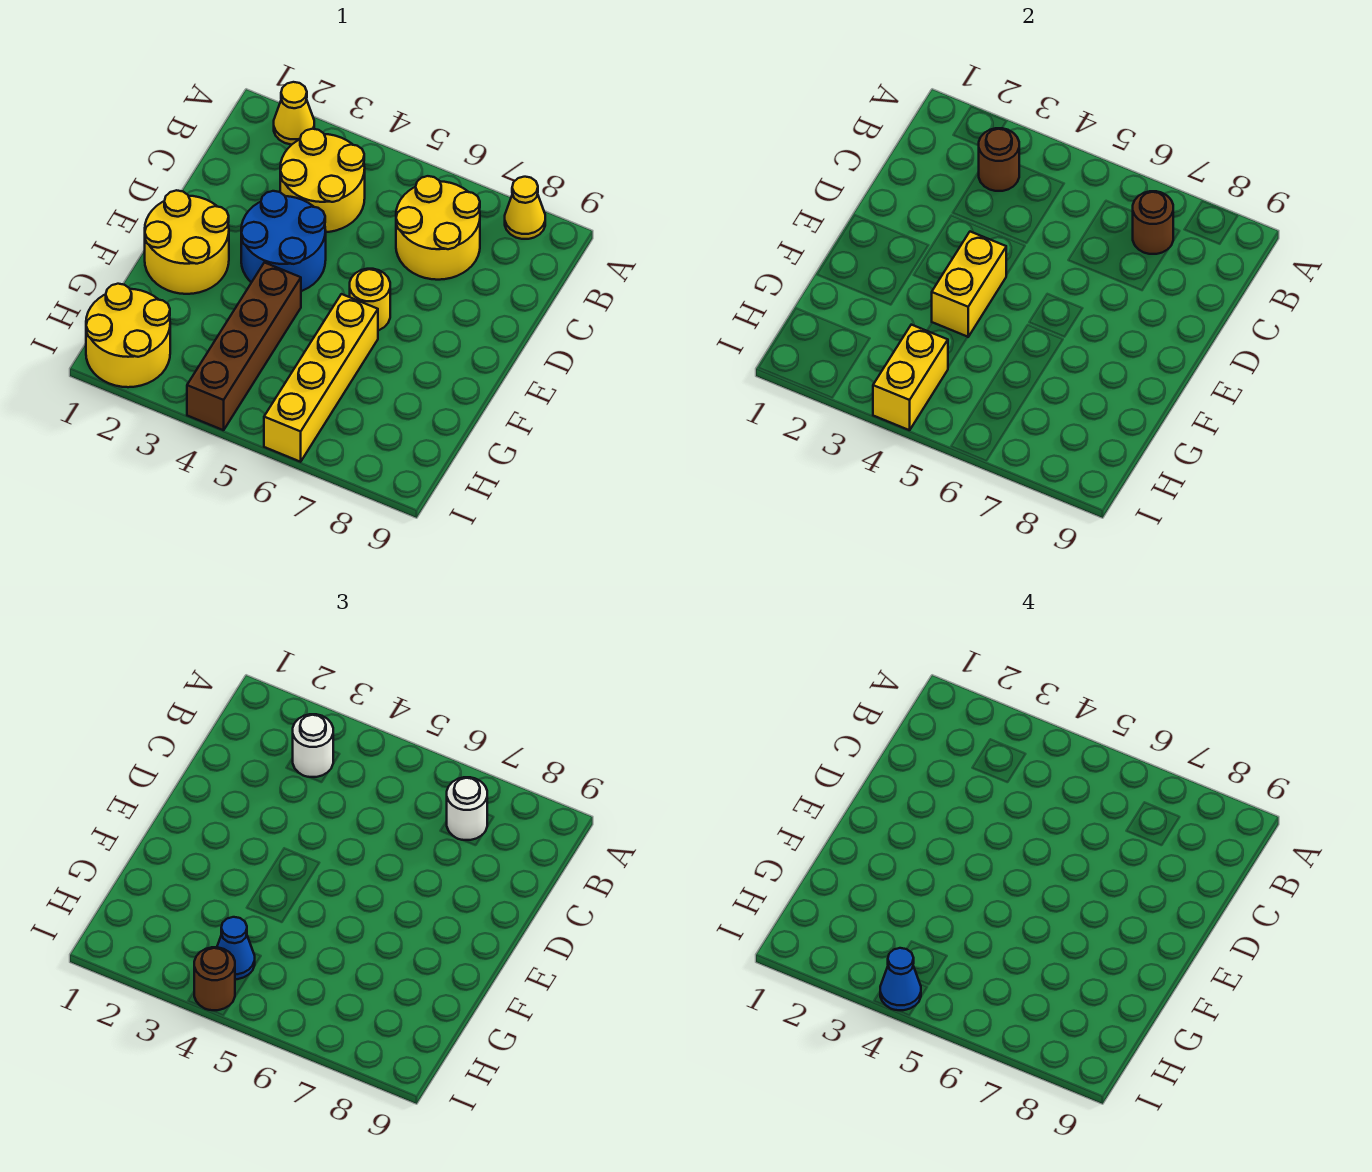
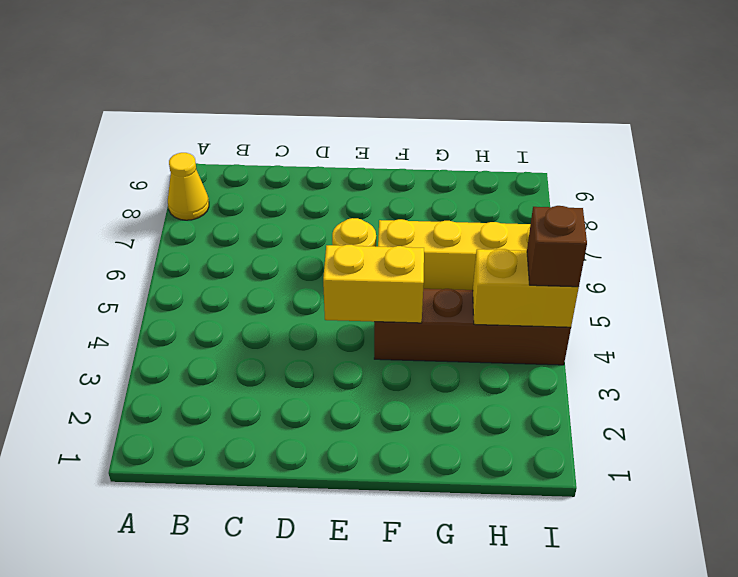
brown brick I4 level 3 -> brown round brick I4 level 3
none -> yellow cone A2 level 1
none -> yellow round brick B3:C4 level 1
none -> yellow round brick B6:C7 level 1

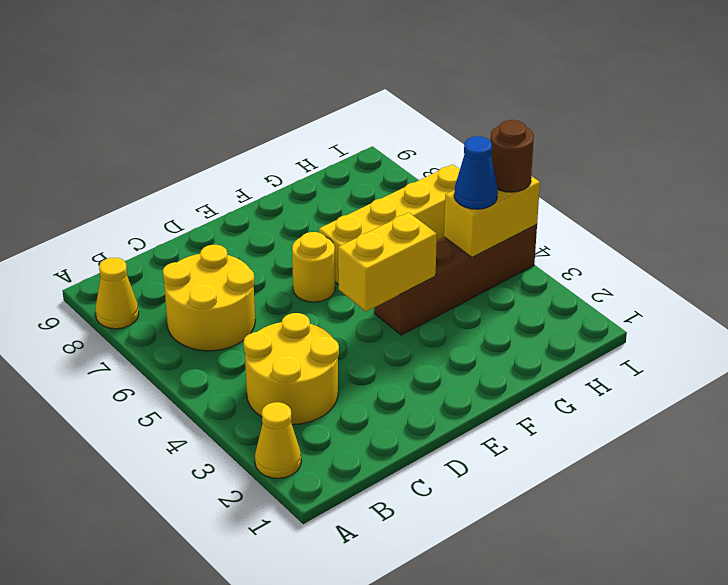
none -> blue round brick D3:E4 level 1
none -> yellow round brick E1:F2 level 1
none -> yellow round brick H1:I2 level 1

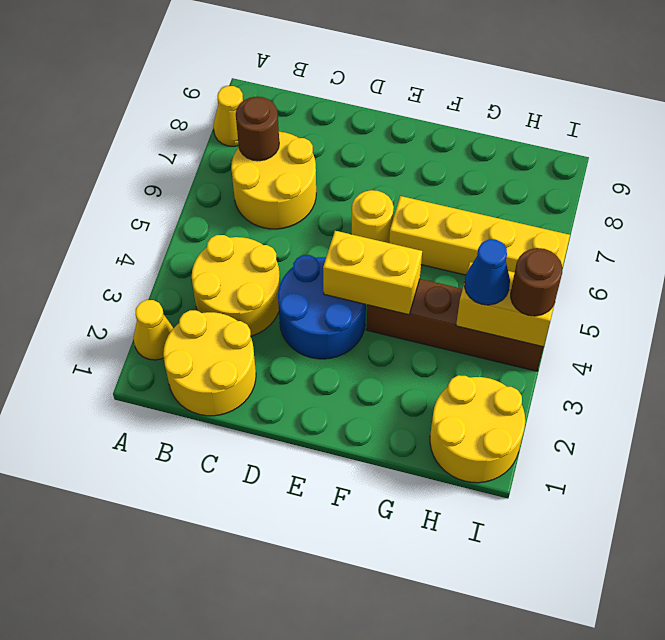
yellow round brick B1:C2 level 1 -> yellow round brick E1:F2 level 1
none -> brown round brick B3 level 2
none -> white round brick B3 level 3
none -> white round brick B7 level 3

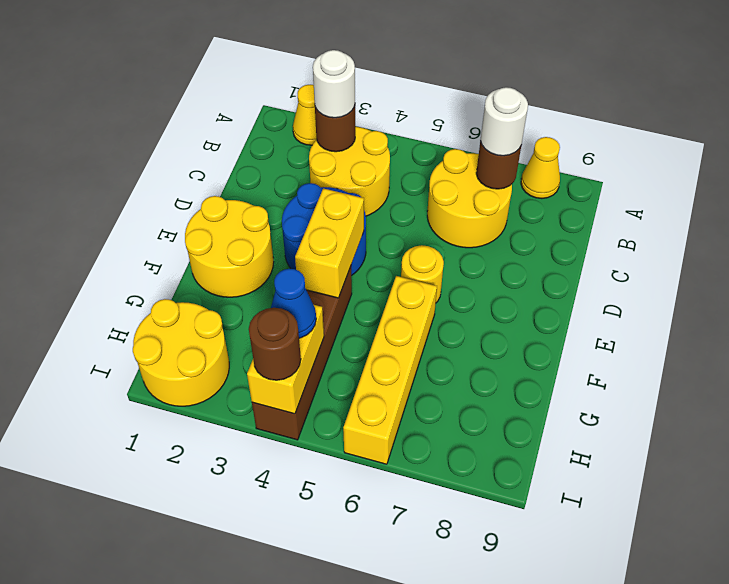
none -> blue cone I4 level 4

